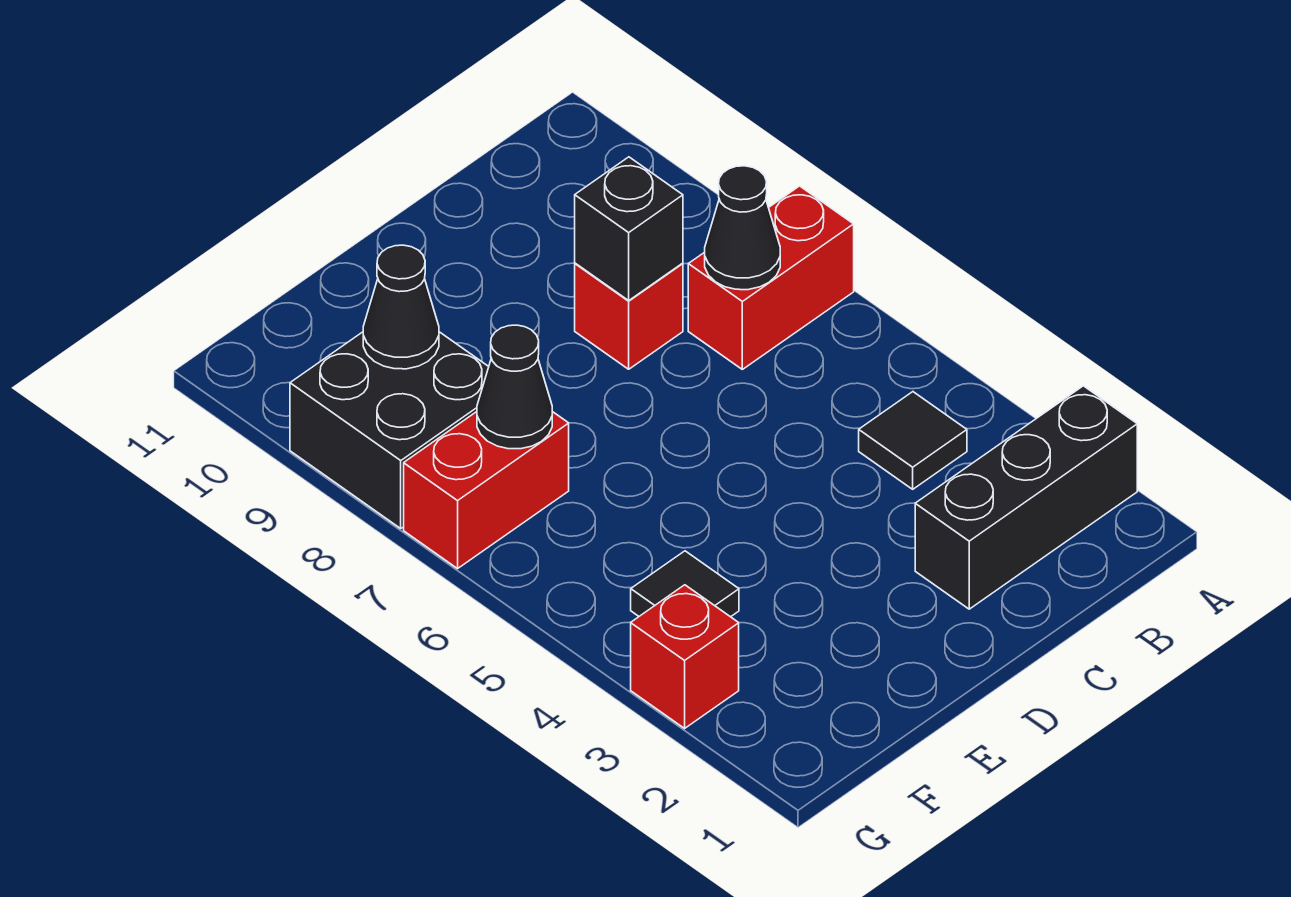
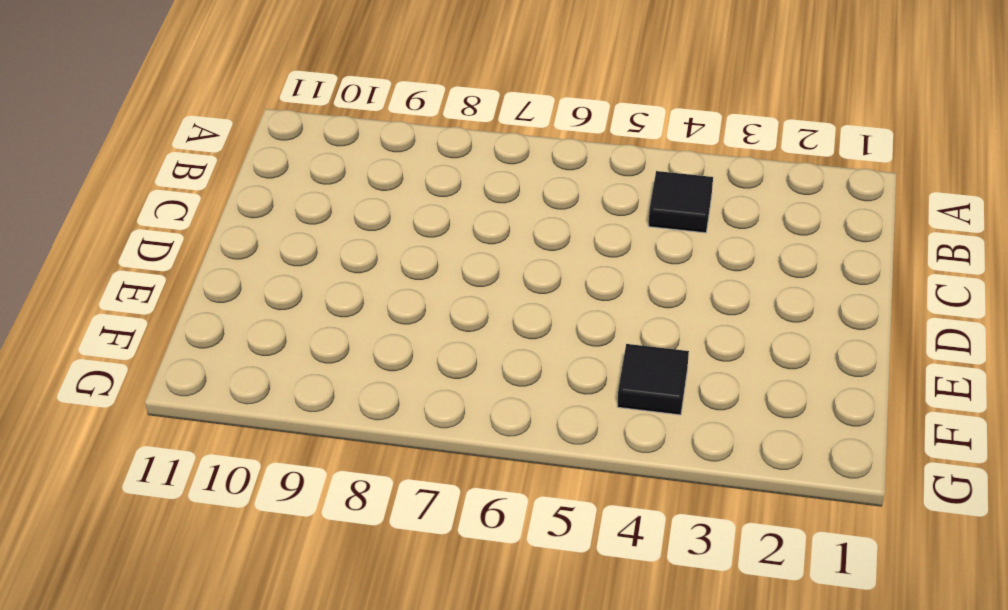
none -> black brick A2:C2 level 1
none -> red brick A7:B7 level 1
none -> red brick C8 level 1

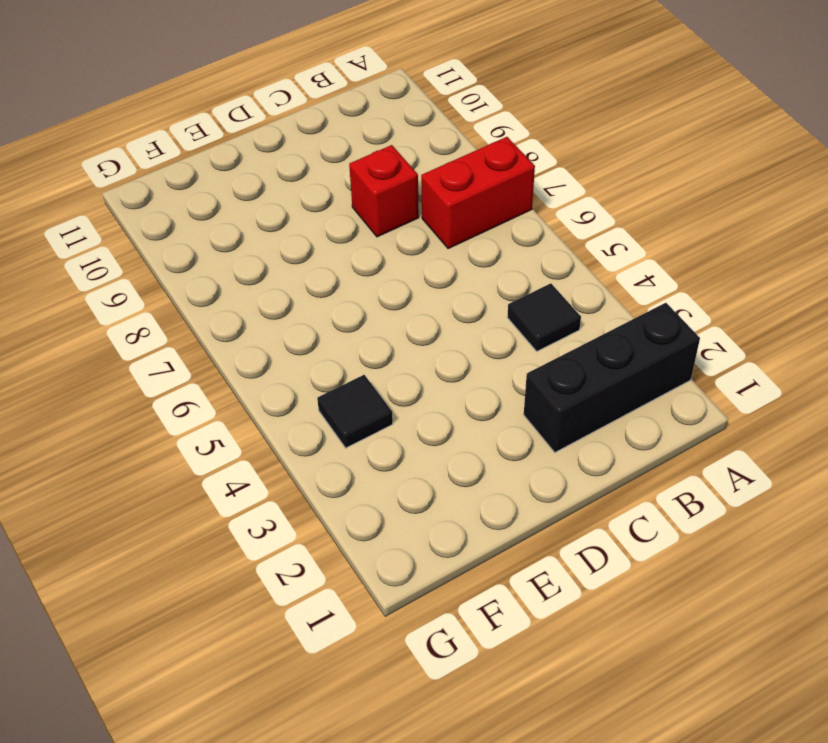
none -> red brick F7:G7 level 1
none -> black brick F8:G9 level 1
none -> red brick G3 level 1

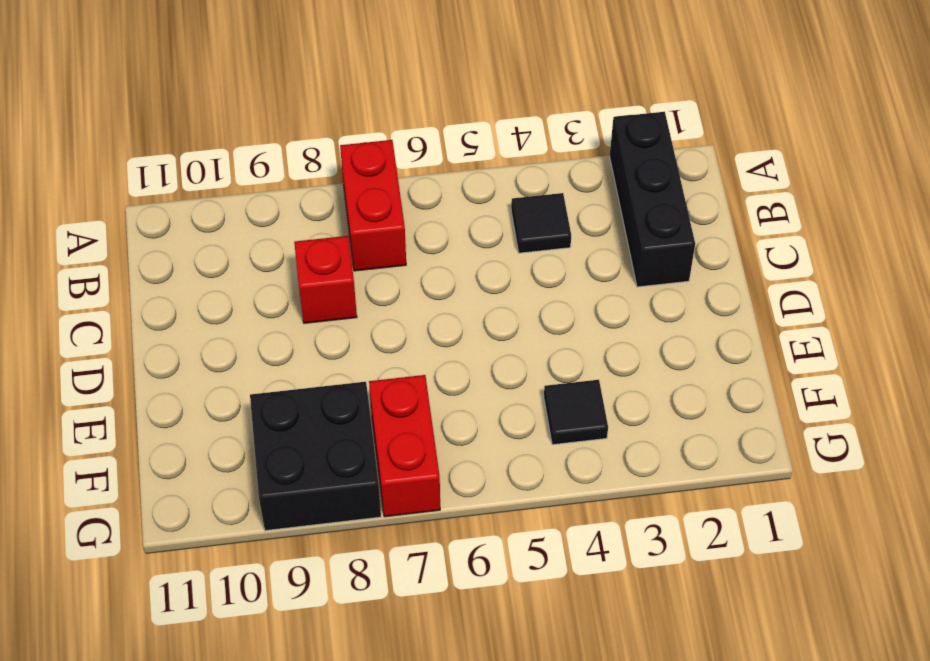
none -> red brick G3 level 1
none -> black cone B7 level 2
none -> black brick C8 level 2

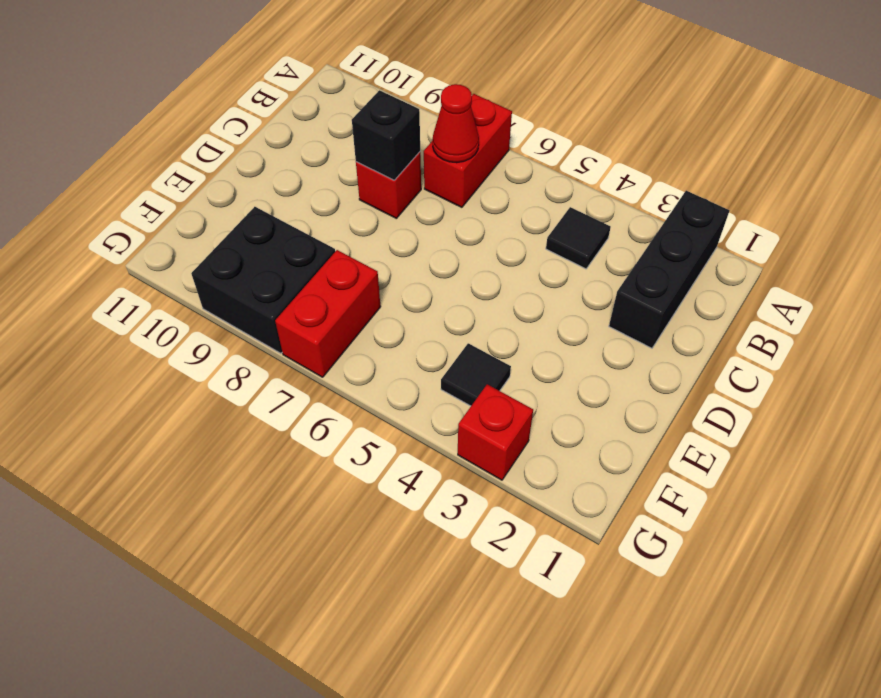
red cone B7 level 2 -> black cone B7 level 2
none -> black cone F7 level 2
none -> black cone F9 level 2

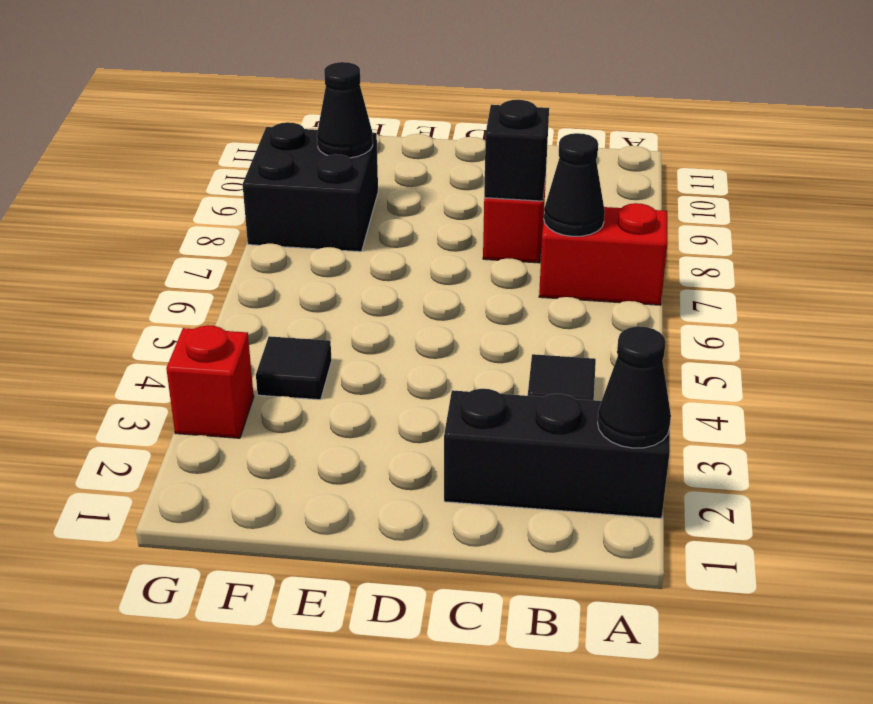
black cone A2 level 2 -> black cone F7 level 2
none -> red brick F7:G7 level 1

